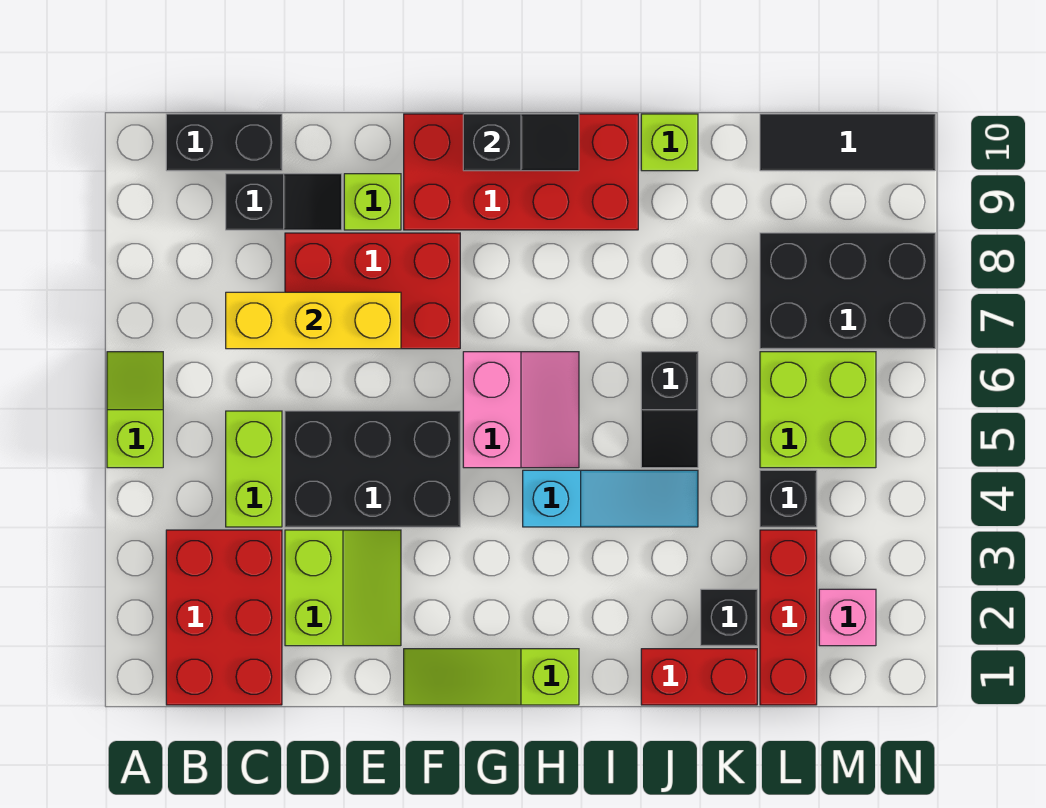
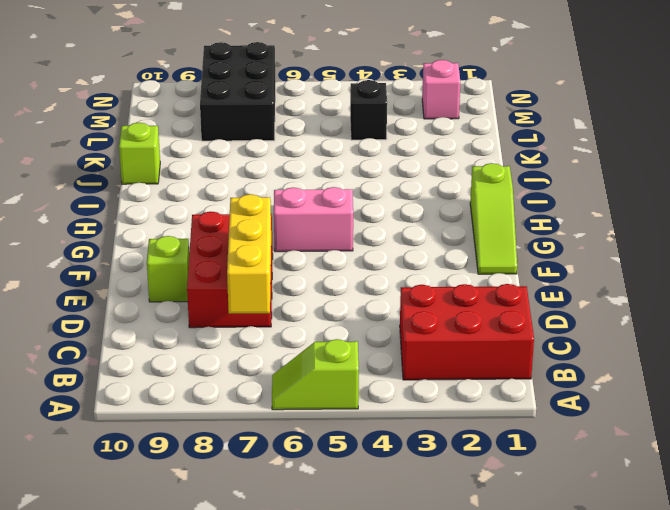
none -> black brick B10:C10 level 1
none -> lime brick C4:C5 level 1
none -> black slope C9:D9 level 1 top C

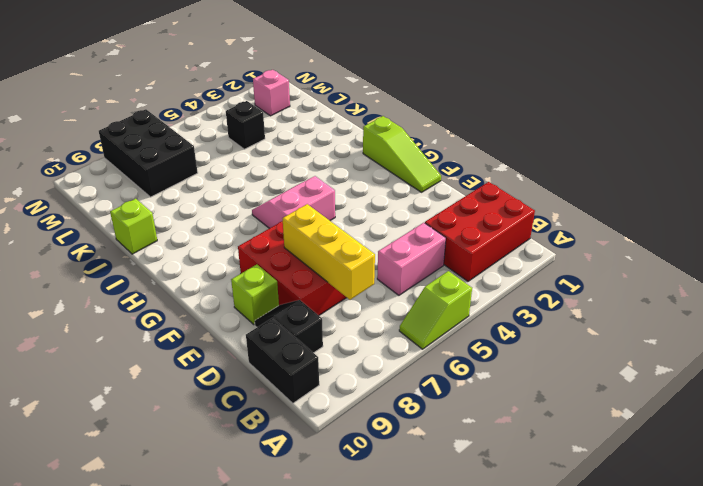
pink brick C4:C5 level 1 -> lime brick C4:C5 level 1
none -> lime slope D2:E3 level 1 top D
none -> black brick D4:F5 level 1
none -> red brick F9:I10 level 1

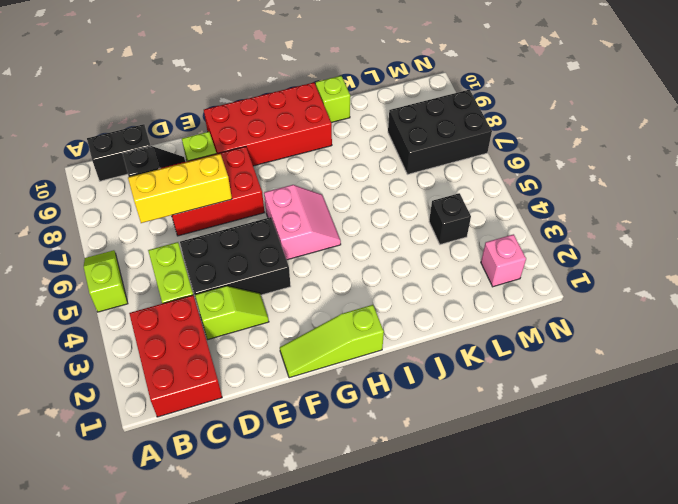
lime slope D3:E3 level 1 top D -> lime slope D2:E3 level 1 top D
none -> cyan slope H4:J4 level 1 top H
none -> red brick J1:K1 level 1
none -> black slope J5:J6 level 1 top 6

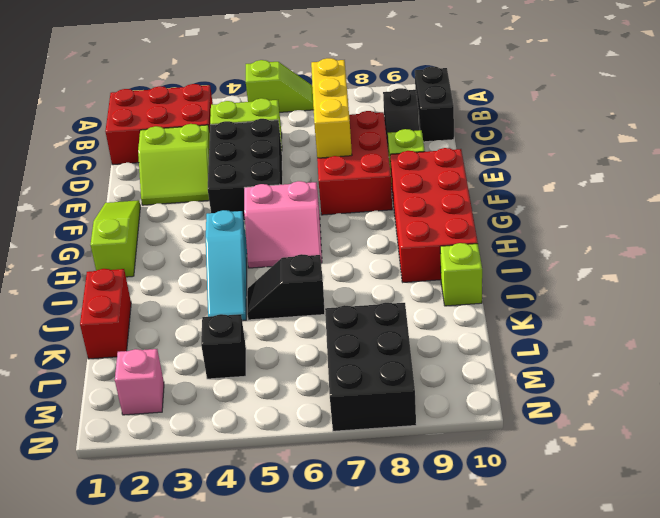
none -> black brick K2 level 1
none -> red brick L1:L3 level 1
none -> lime brick L5:M6 level 1

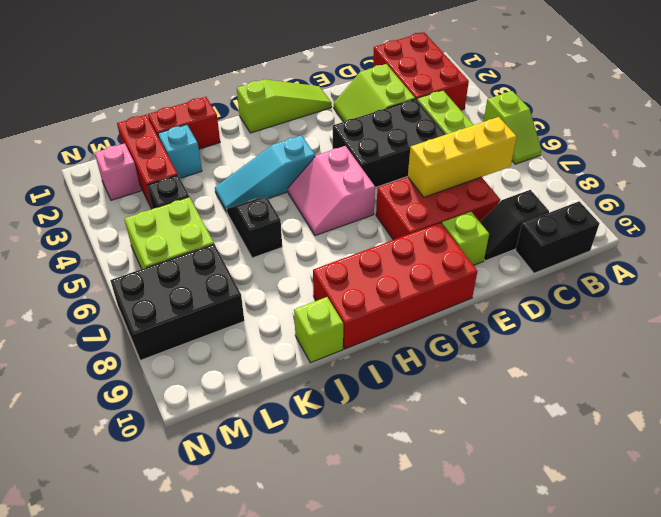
cyan brick K2 level 1 -> black brick K2 level 1
none -> black tile L10:N10 level 1
none -> black slope G10:H10 level 2 top G

